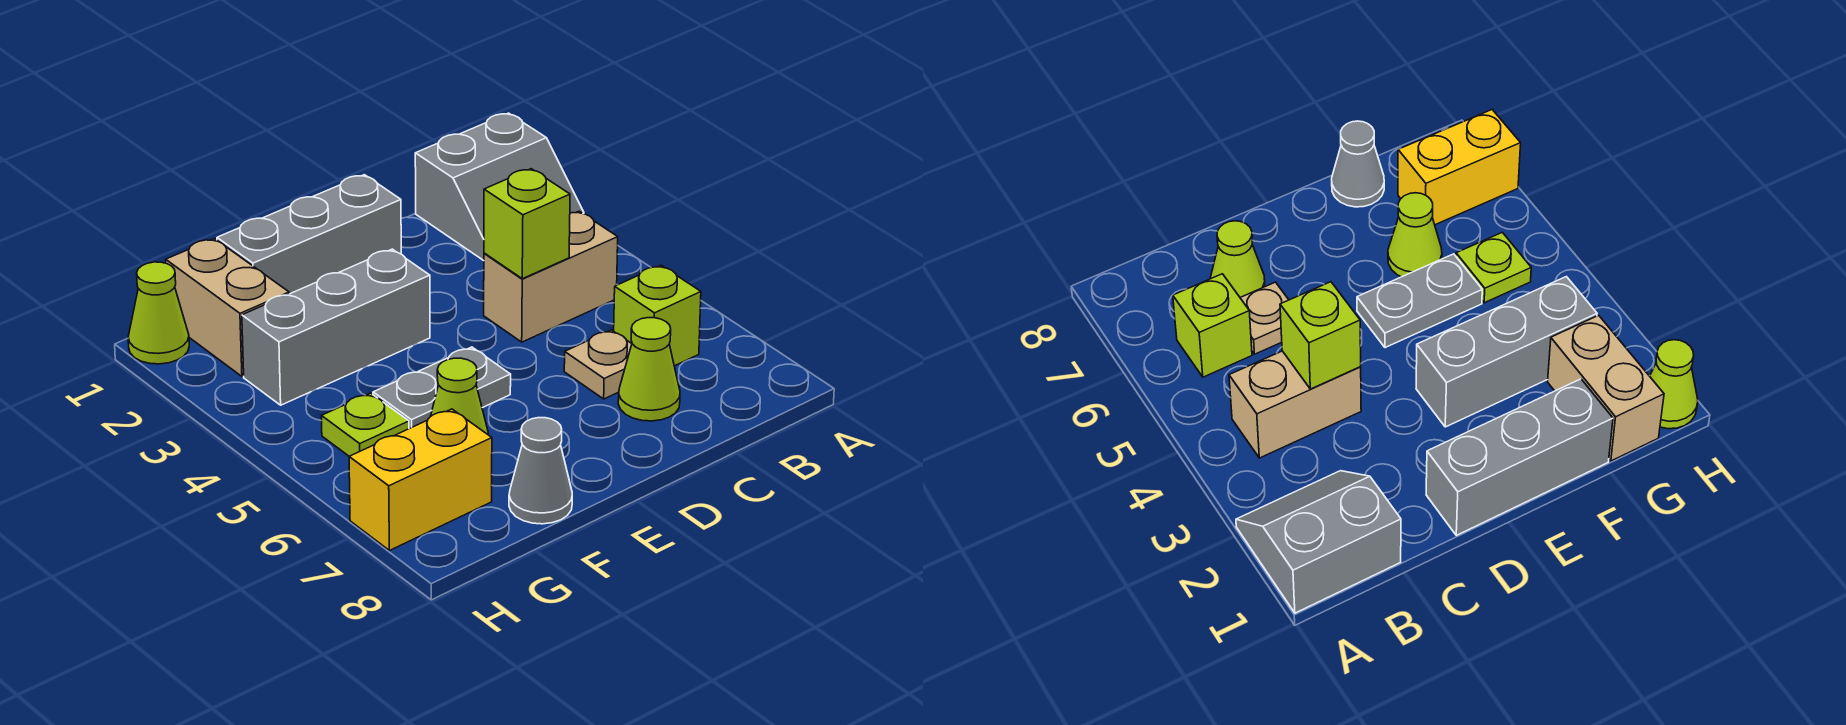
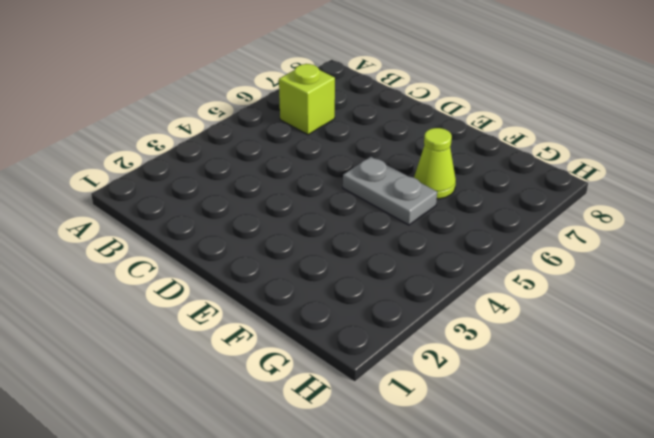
none -> grey slope A1:B2 level 1 top 1
none -> tan brick B4:C4 level 1
none -> tan plate C6 level 1

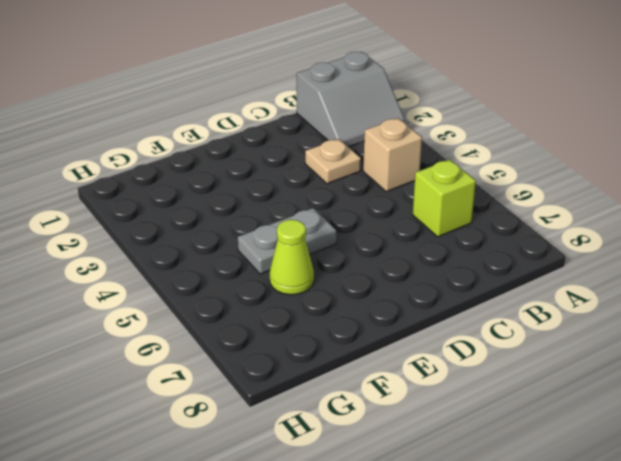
tan brick B4 level 1 -> tan brick B4:C4 level 1
tan plate C3 level 1 -> tan plate C6 level 1
none -> lime cone C7 level 1
none -> grey brick D1:F1 level 1
none -> grey brick E3:G3 level 1

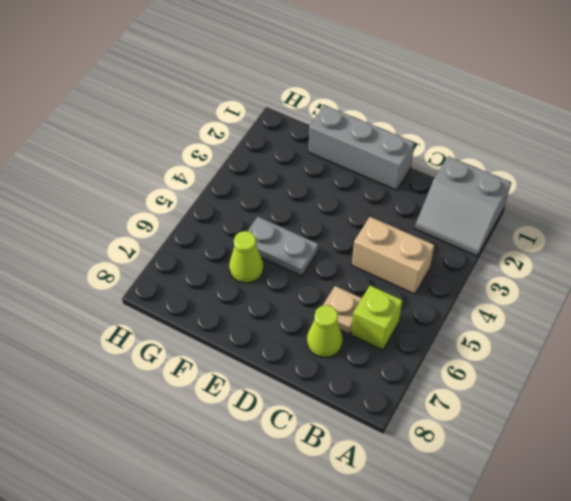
none -> grey brick E3:G3 level 1
none -> grey cone F8 level 1
none -> tan brick G1:G2 level 1

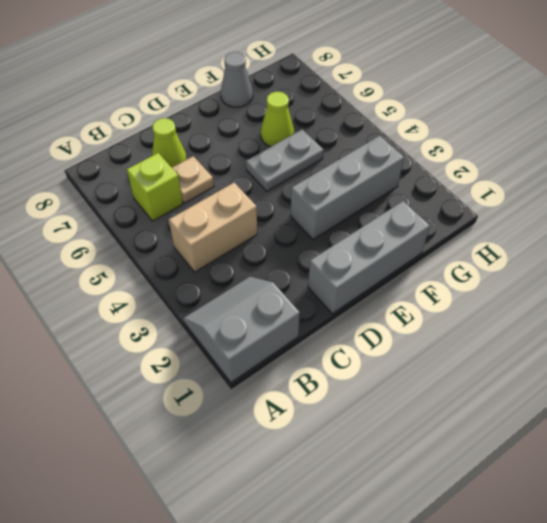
none -> tan brick G1:G2 level 1
none -> lime plate G5 level 1
none -> yellow brick G7:H7 level 1

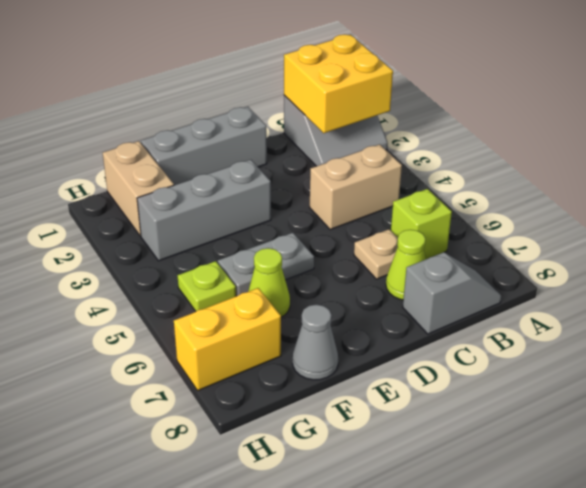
yellow brick A1:B2 level 2 -> none
grey slope B8:C8 level 1 top C -> none
none -> lime cone H1 level 1
none -> lime brick C4 level 2

